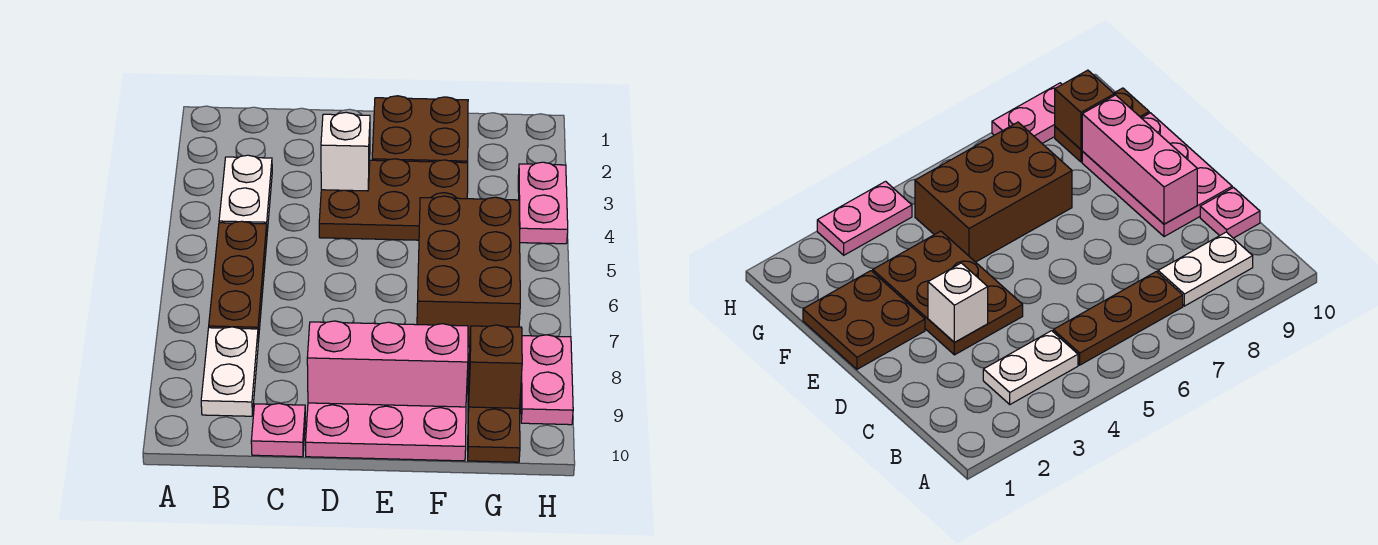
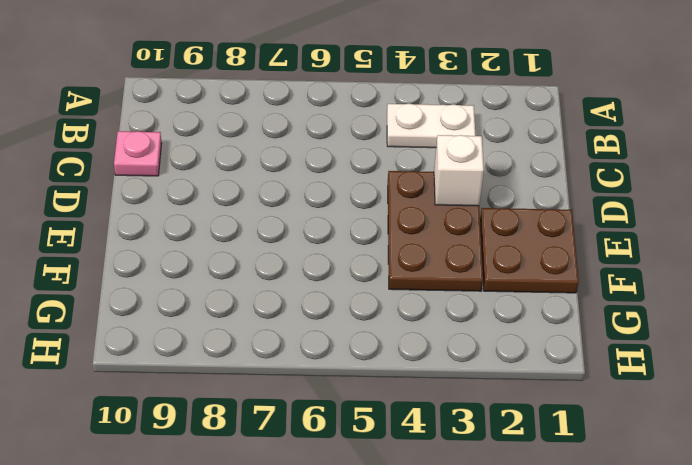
none -> brown plate B5:B7 level 1
none -> white plate B8:B9 level 1
none -> pink plate D9:F10 level 1

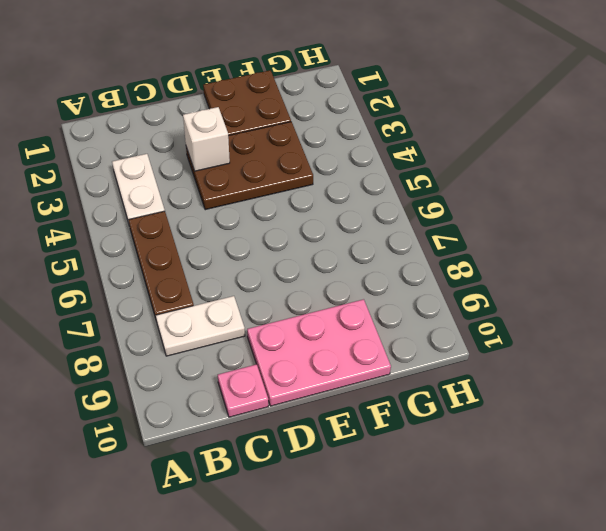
white plate B8:C8 level 1 -> white plate B8:B9 level 1
none -> brown brick F5:G7 level 1
none -> brown plate G9:G10 level 1
none -> pink plate H3:H4 level 1

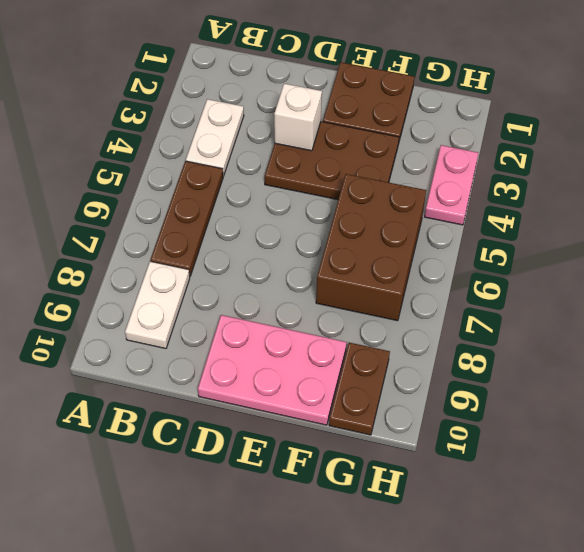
none -> pink plate C10 level 1
none -> pink plate H8:H9 level 1
none -> pink brick D9:F9 level 2

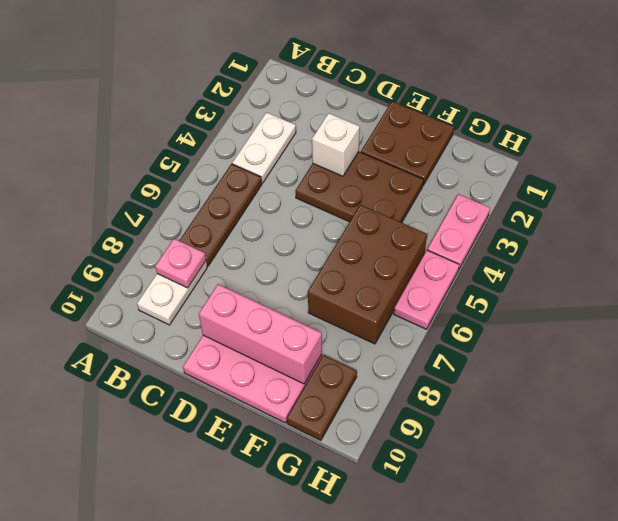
pink plate B8 level 2 -> pink plate C10 level 1
pink plate H5:H6 level 1 -> pink plate H8:H9 level 1
none -> brown brick G9 level 2

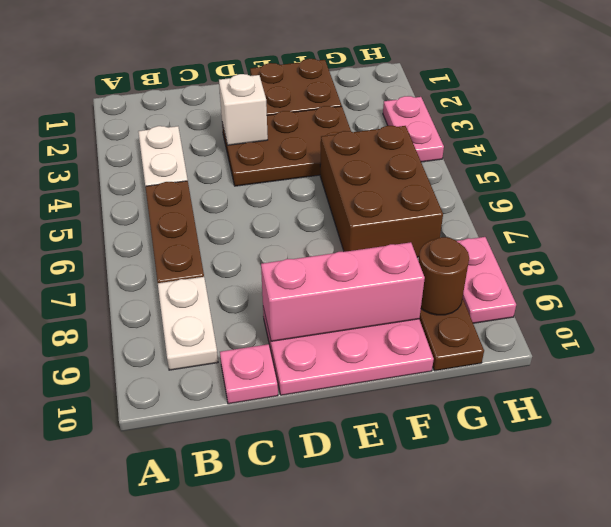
brown round brick G9 level 2 -> brown brick G9 level 2

